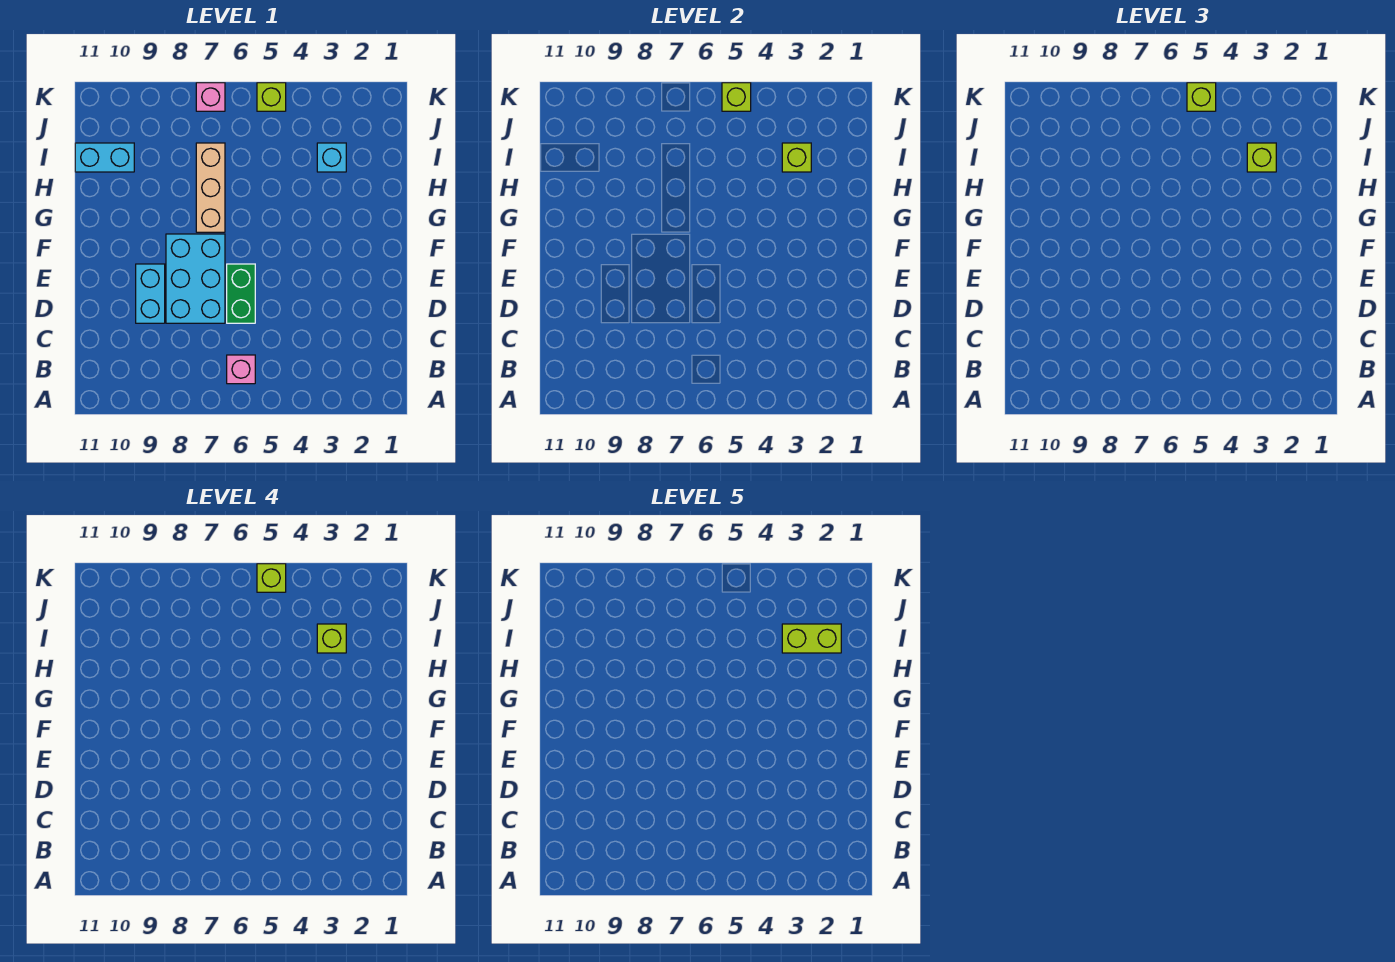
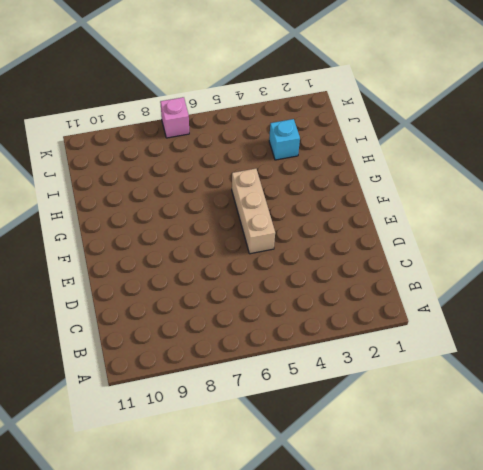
tan brick E5:G5 level 1 -> tan brick G7:I7 level 1
none -> pink brick B6 level 1
none -> green brick D6:E6 level 1
none -> cyan brick D7:F8 level 1

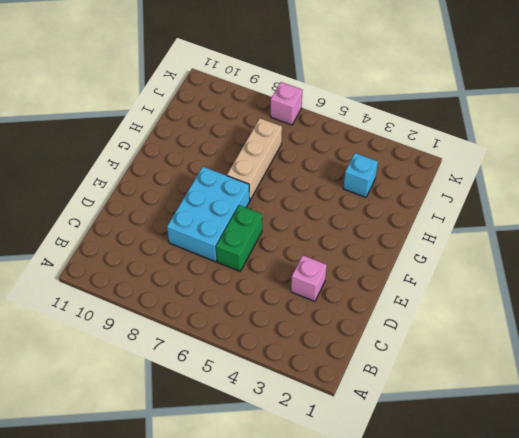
pink brick D3 level 1 -> pink brick B6 level 1
none -> cyan brick D9:E9 level 1
none -> cyan brick I10:I11 level 1
none -> lime brick K5 level 1

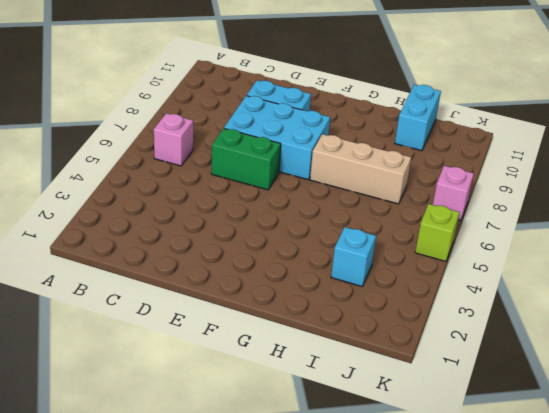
none -> lime brick I3 level 2
none -> lime brick K5 level 2
none -> lime brick I3 level 3

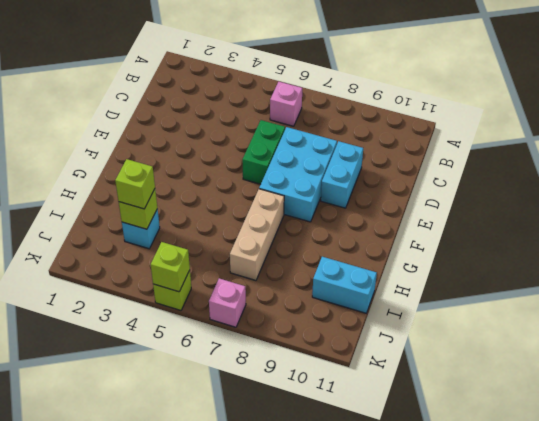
none -> lime brick K5 level 3
none -> lime brick I3 level 4
none -> lime brick K5 level 4

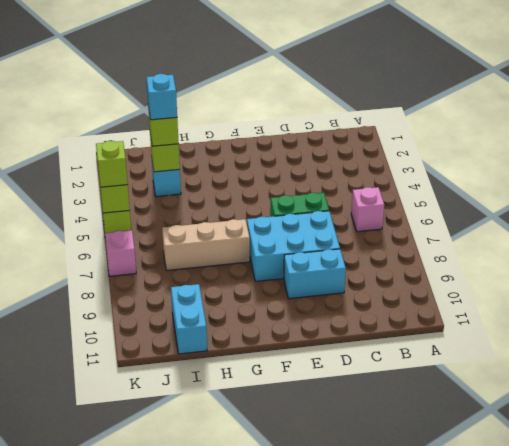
cyan brick I3 level 4 -> lime brick I3 level 4
none -> lime brick K5 level 4
none -> lime brick I2:I3 level 5

